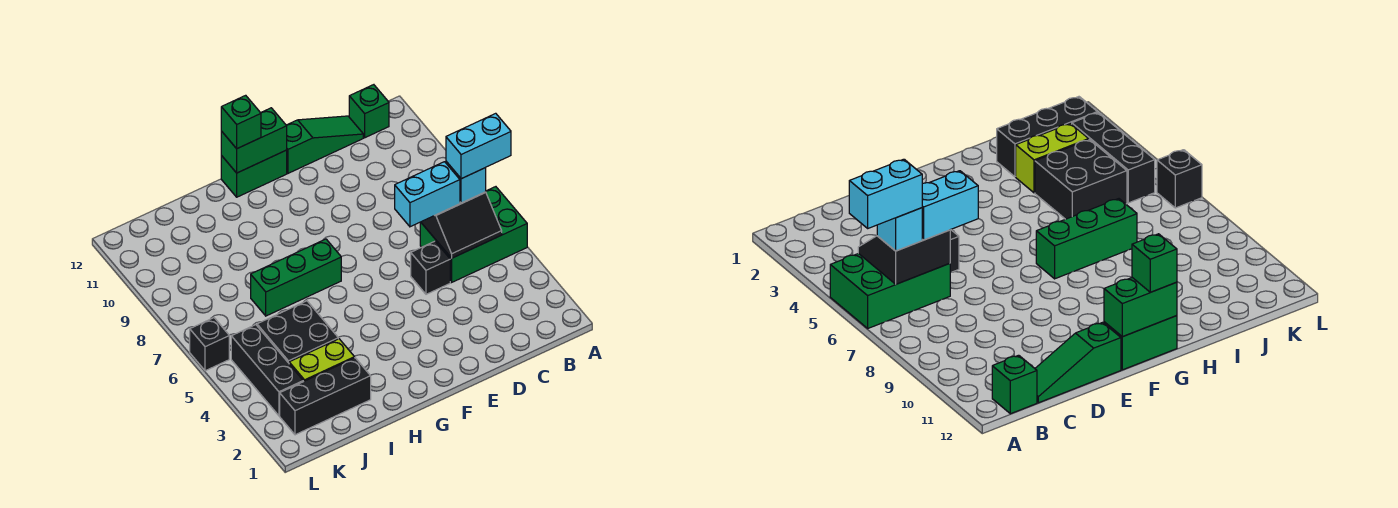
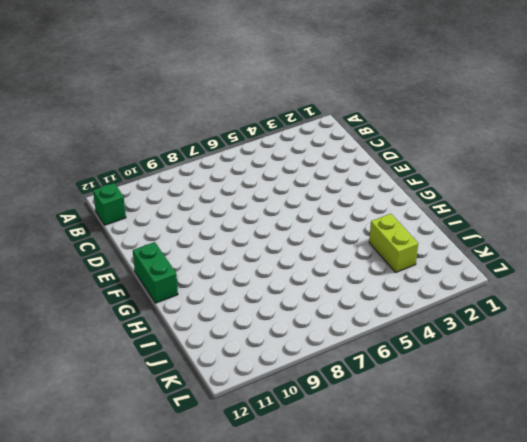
none -> green brick A5:C6 level 1
none -> green slope C12:E12 level 1 top E
none -> black brick D5 level 1

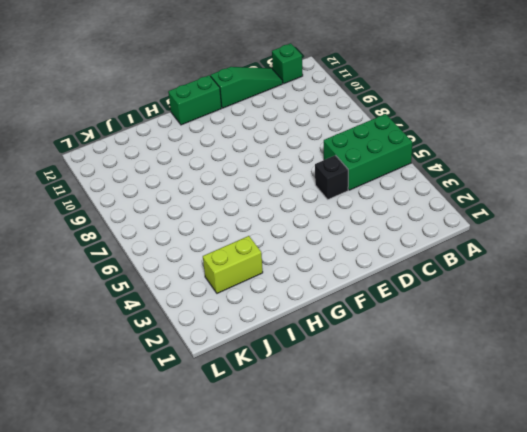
none -> green brick G7:I7 level 1
none -> black brick I2:K2 level 1
none -> black brick I4:J5 level 1

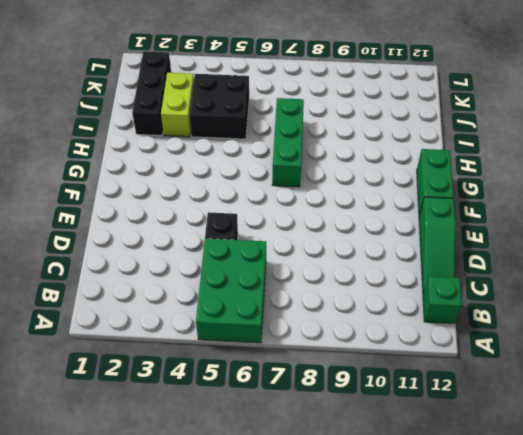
none -> black brick K3:K5 level 1
none -> black brick L6 level 1
none -> black slope B5:C6 level 2 top 6

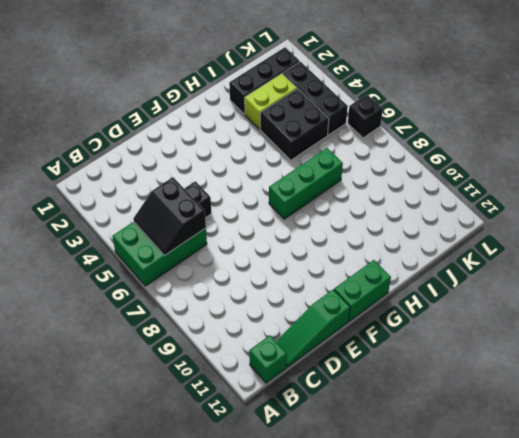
black slope B5:C6 level 2 top C -> black slope B5:C6 level 2 top 6
none -> green brick F12:G12 level 2
none -> cyan brick B6 level 3
none -> cyan brick C6:D6 level 3

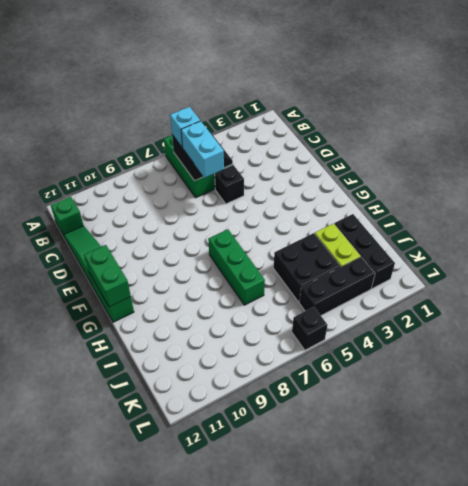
none -> green brick G12 level 3
none -> cyan brick A6:B6 level 4

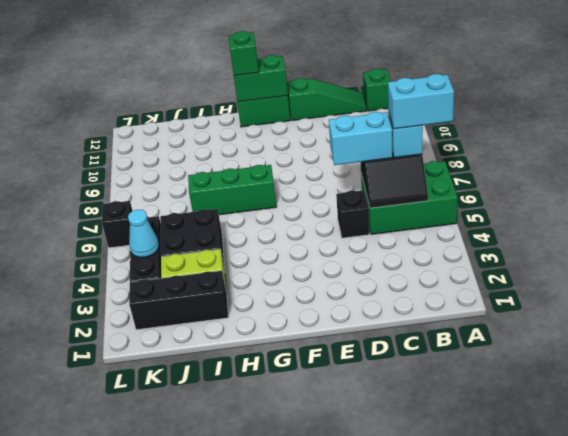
cyan cone K4 level 2 -> none

